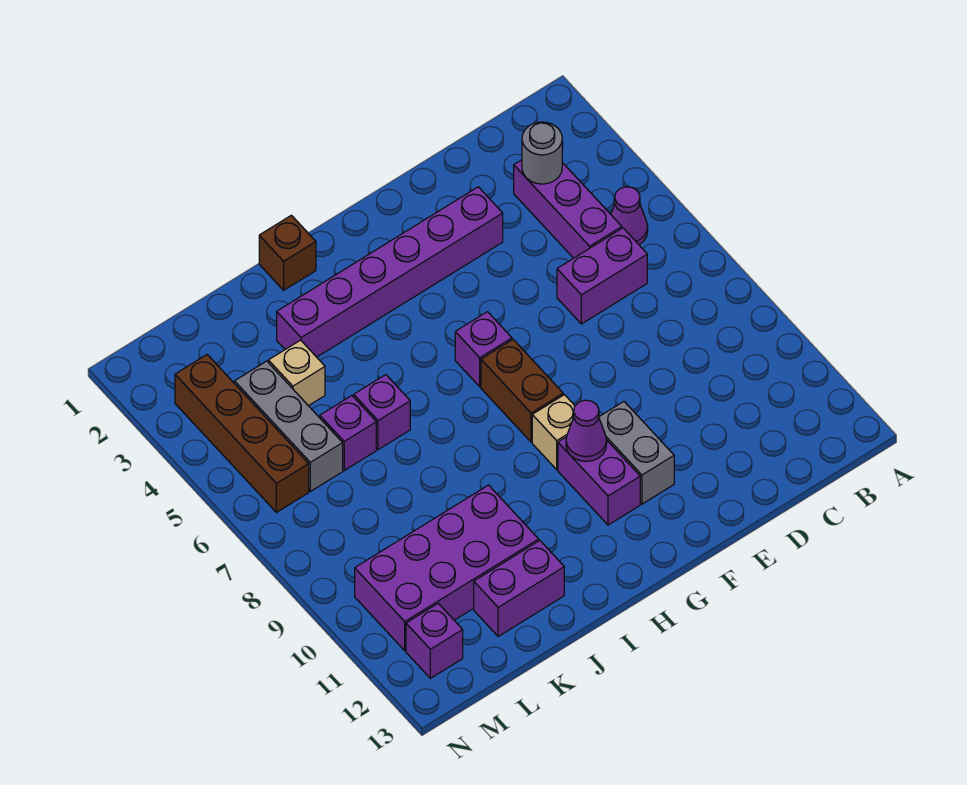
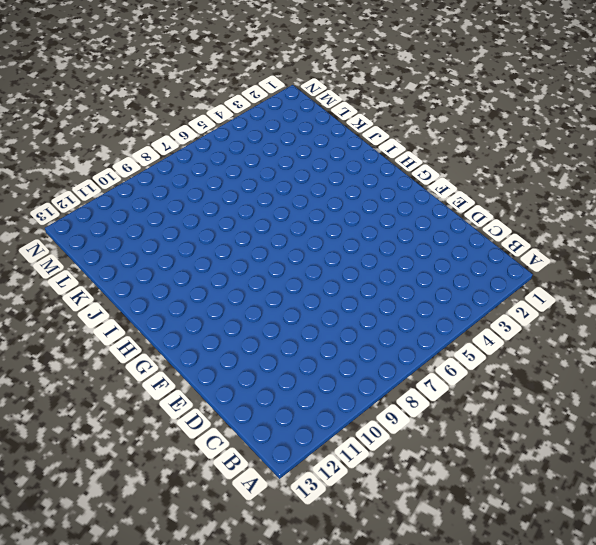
none -> purple cone B5 level 1
none -> purple brick C3:C5 level 1
none -> purple brick C6:D6 level 1

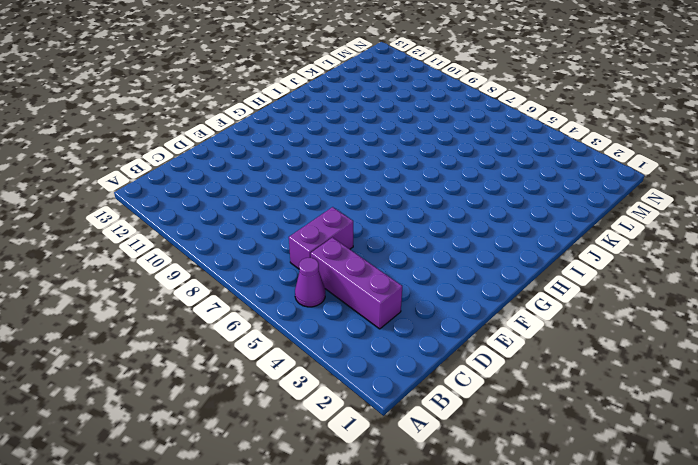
none -> purple brick E3:J3 level 1
none -> grey brick F10:F11 level 1
none -> purple brick G6 level 1

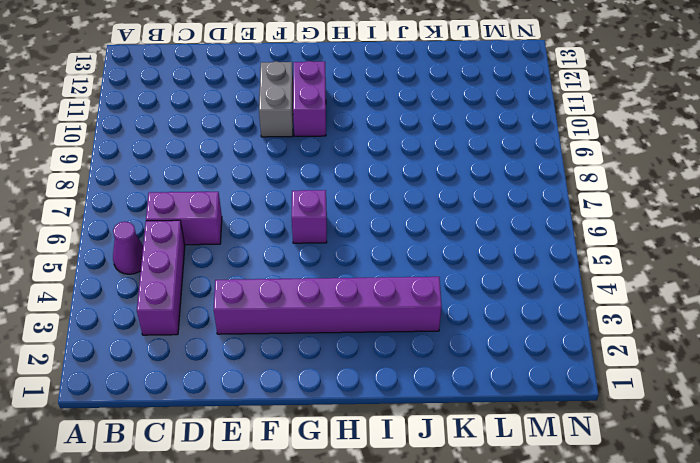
none -> brown brick G7:G8 level 1
none -> tan brick G9 level 1
none -> brown brick I1 level 1

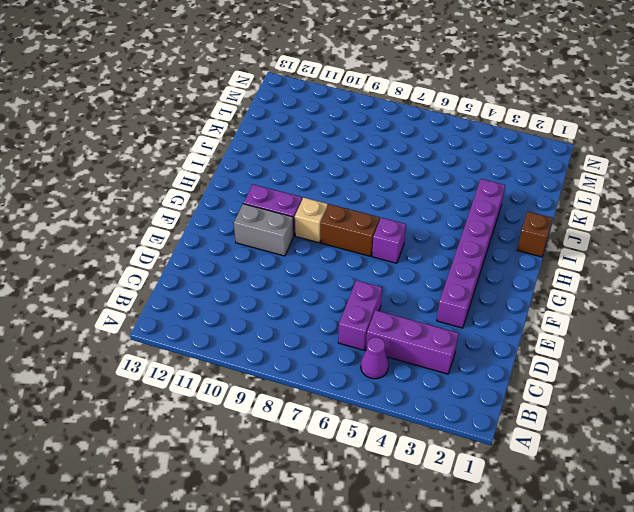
none -> purple brick J6 level 1
none -> purple brick J10:M11 level 1
none -> purple brick J12:K12 level 1

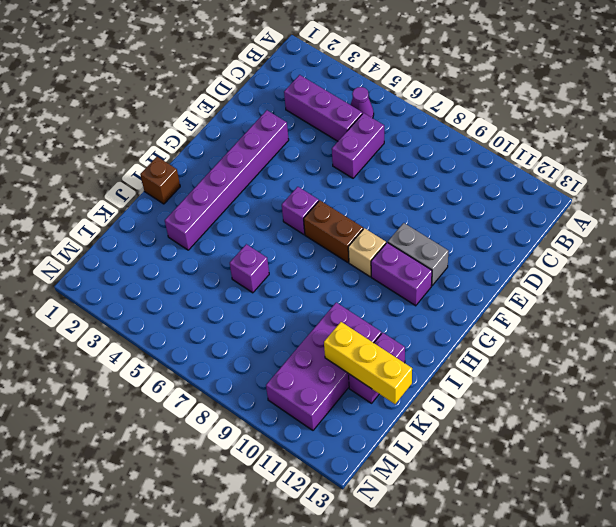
yellow brick K11:K13 level 2 -> none
none -> tan brick K4 level 1
none -> purple brick K6 level 1
none -> grey brick L4:L6 level 1

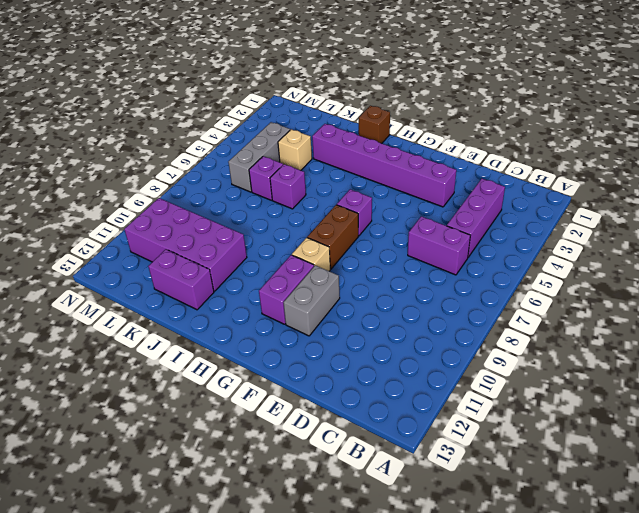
none -> purple cone B5 level 1
none -> brown brick M3:M6 level 1
none -> purple brick M12 level 1

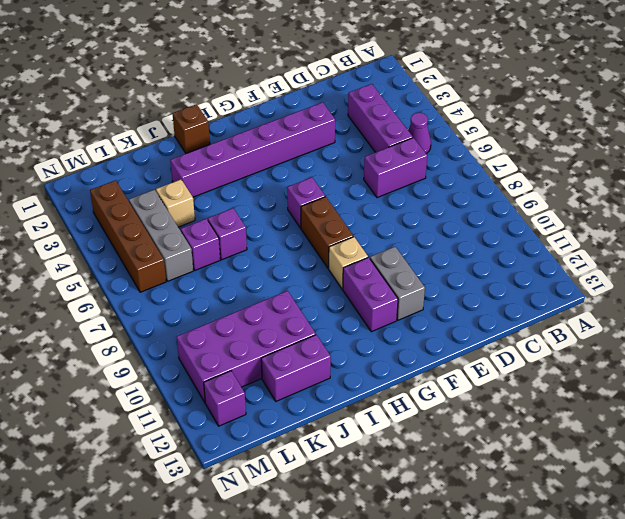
none -> grey round brick C3 level 2
none -> purple cone G10 level 2

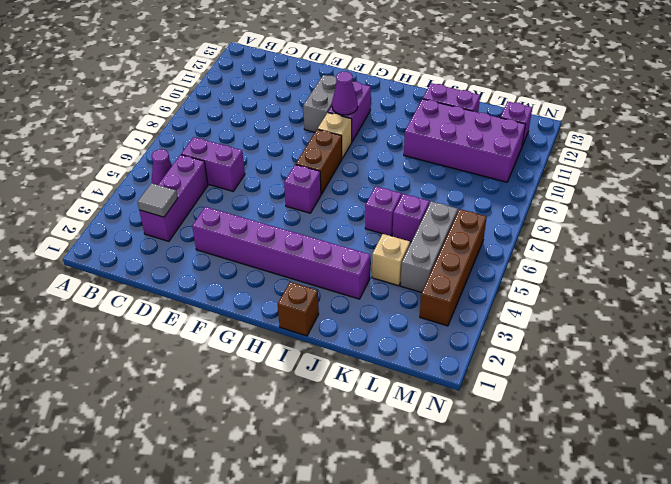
grey tile C3 level 2 -> grey round brick C3 level 2

